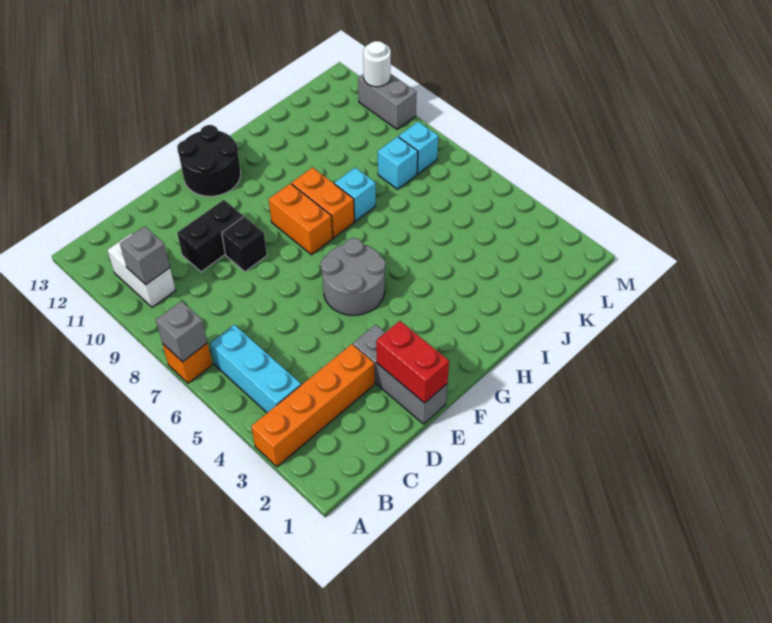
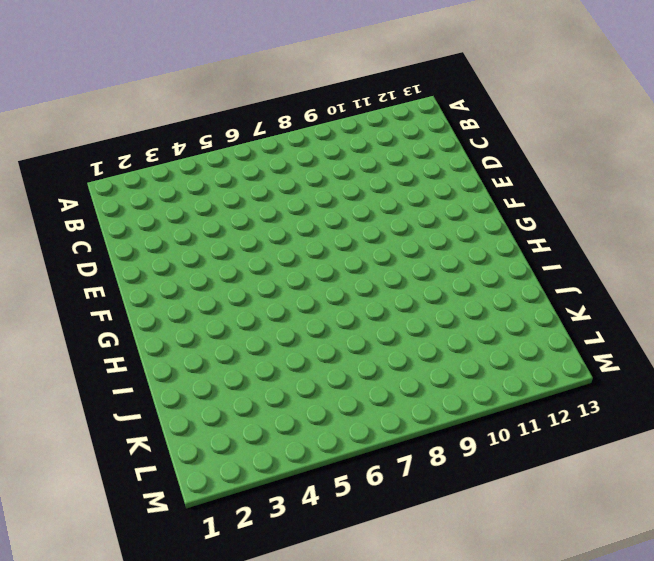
none -> orange brick A3:D3 level 1
none -> orange brick A7 level 1
none -> cyan brick B4:B6 level 1

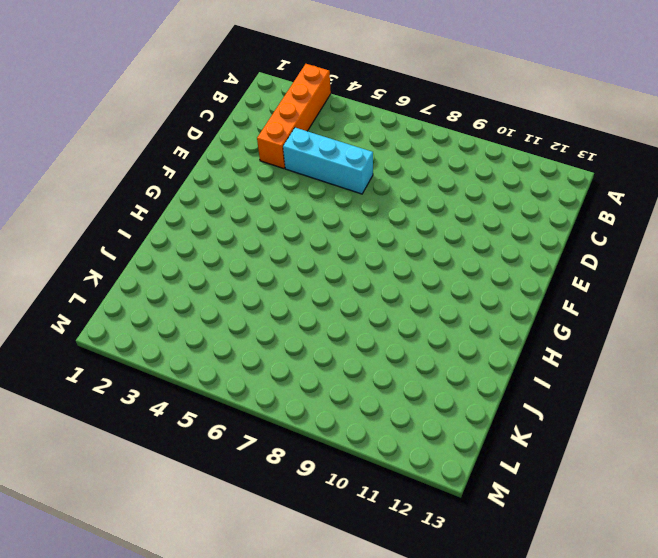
cyan brick D4:D6 level 1 -> cyan brick B4:B6 level 1
none -> orange brick A7 level 1
none -> white brick B10:B11 level 1
none -> black brick D10:E10 level 1

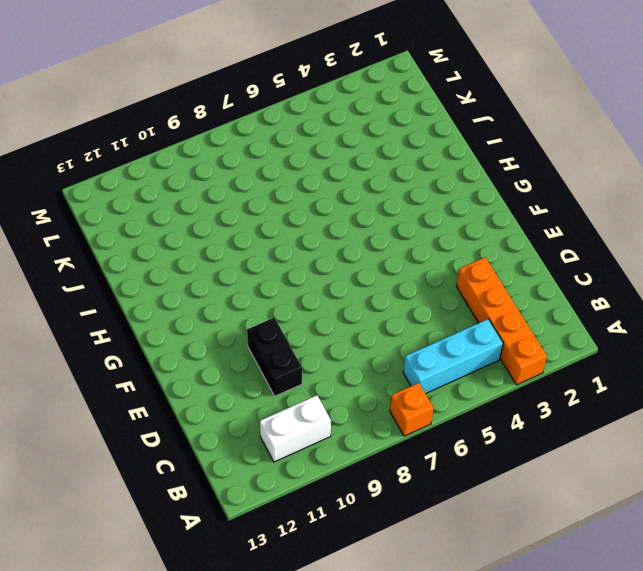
none -> grey brick E1:E3 level 1
none -> black brick E9 level 1
none -> grey round brick F5:G6 level 1

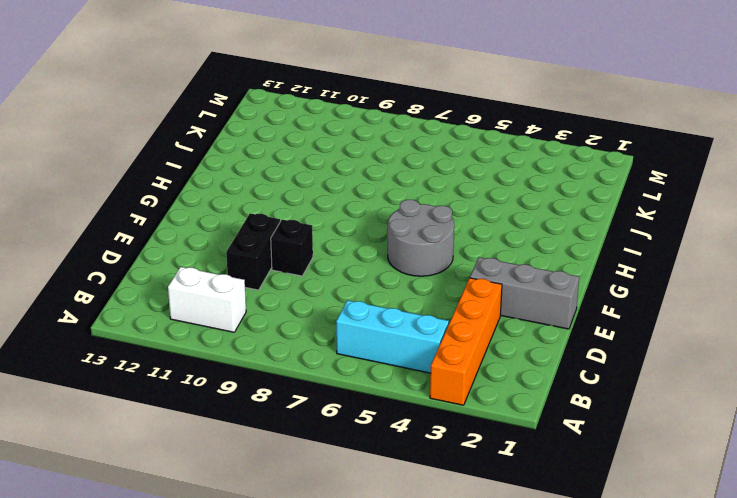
none -> orange brick A7 level 1
none -> black round brick F12:G13 level 1
none -> orange brick G8:G9 level 1

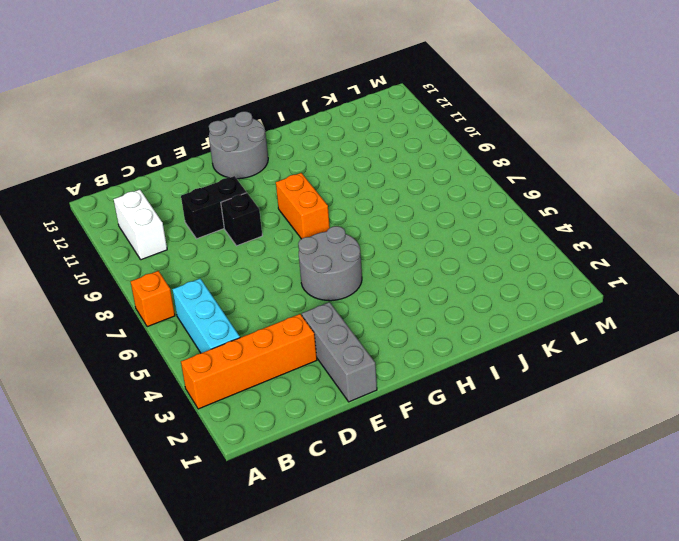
grey round brick F12:G13 level 1 -> black round brick F12:G13 level 1
none -> orange brick H8:H9 level 1
none -> cyan brick I8 level 1
none -> cyan brick K8 level 1

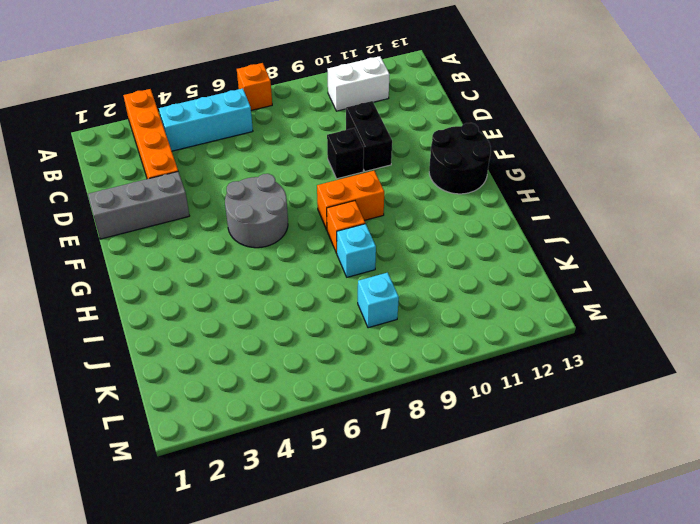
orange brick H8 level 1 -> orange brick H8:H9 level 1
none -> cyan brick L8 level 1
none -> grey brick M10:M11 level 1
none -> grey brick A7 level 2

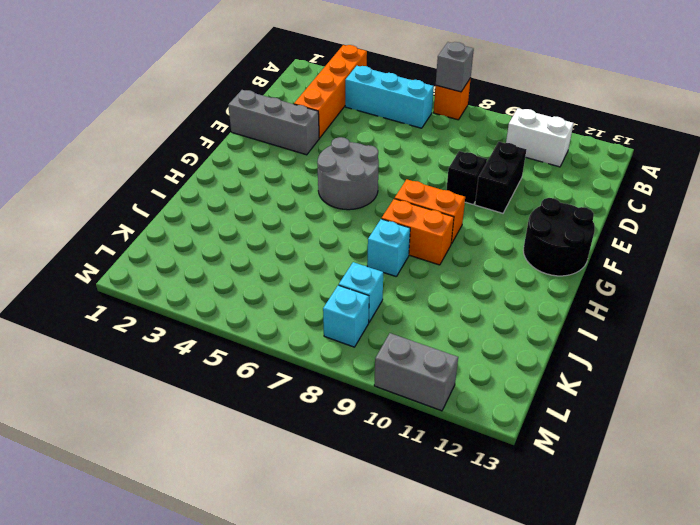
none -> grey brick B10 level 2
none -> red brick E1:E2 level 2
none -> white round brick M11 level 2

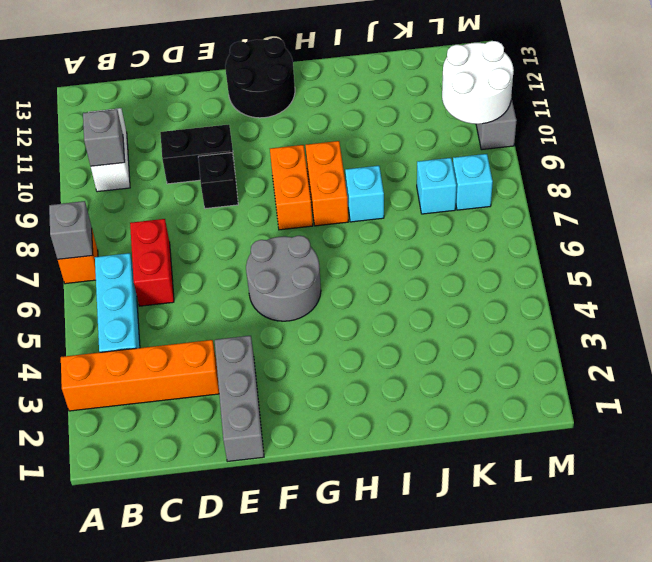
red brick C6:C7 level 1 -> red brick E1:E2 level 2
white round brick L10:M11 level 2 -> white round brick M11 level 2

